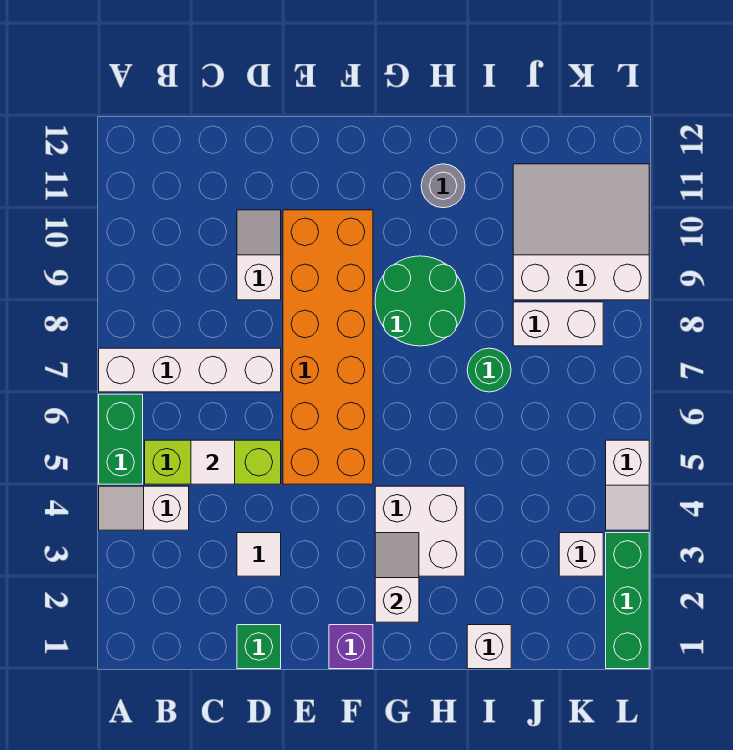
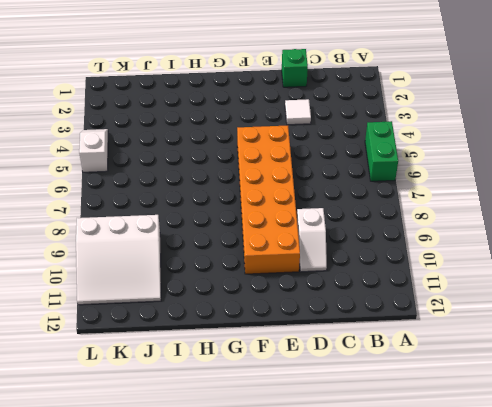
none -> white slope A4:B4 level 1 top B
none -> white brick A7:D7 level 1
none -> lime brick B5:D5 level 1

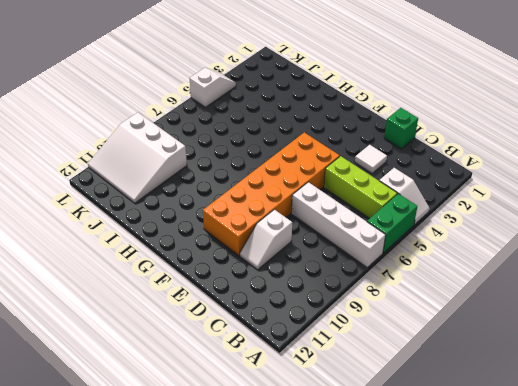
none -> purple brick F1 level 1
none -> white brick G3:H4 level 1
none -> green round brick G8:H9 level 1

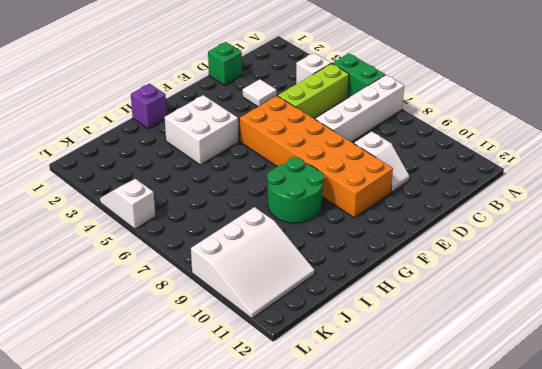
purple brick H1 level 1 -> purple brick F1 level 1
none -> grey round brick H11 level 1
none -> white brick I1 level 1
none -> green round brick I7 level 1

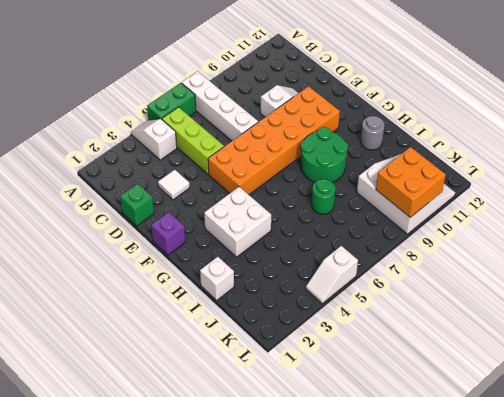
orange brick K9:L10 level 2 -> none
none -> white brick J8:K8 level 1
none -> white brick K3 level 1
none -> green brick L1:L3 level 1

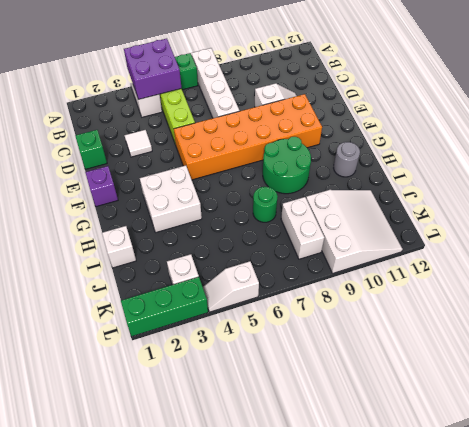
purple brick A4:B5 level 2 -> none
none -> white tile C5 level 2
none -> white slope G2:G3 level 2 top 2

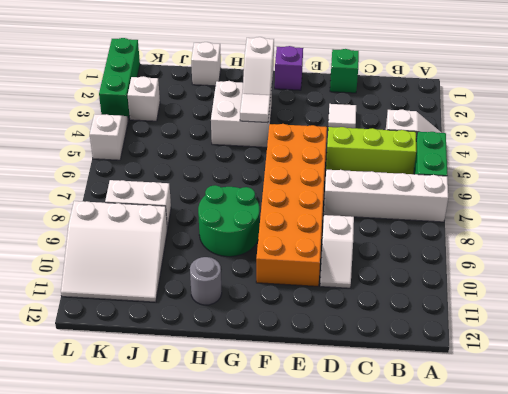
white tile G4 level 2 -> white tile C5 level 2
none -> green round brick I7 level 1

